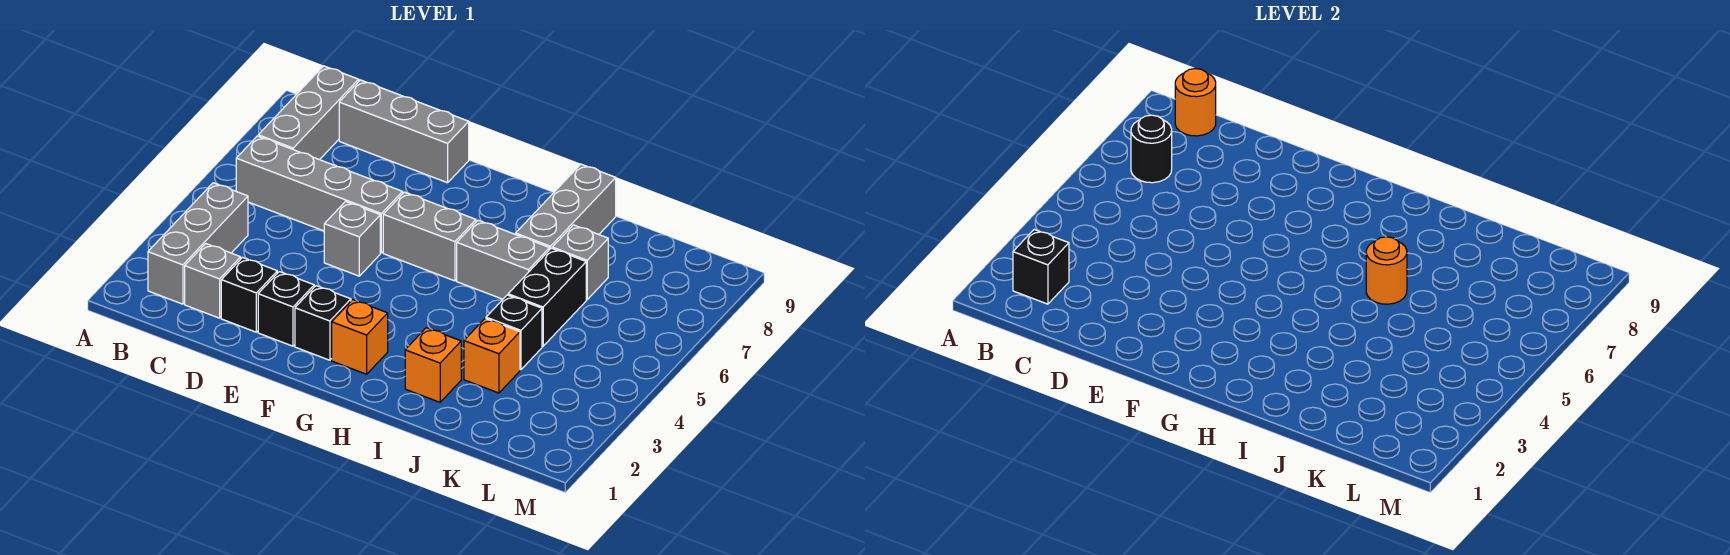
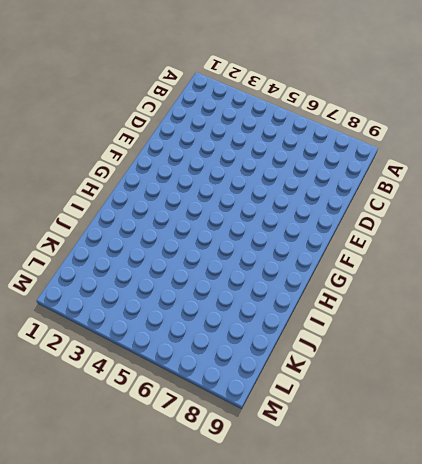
none -> grey brick B2:B4 level 1
none -> grey brick B6:E6 level 1
none -> grey brick B7:B9 level 1

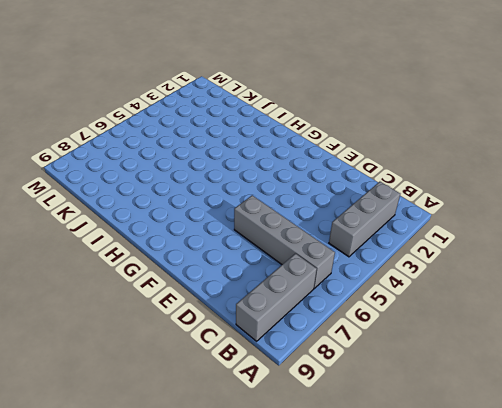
none -> grey brick C2 level 1
none -> grey brick C9:E9 level 1
none -> black brick D2 level 1

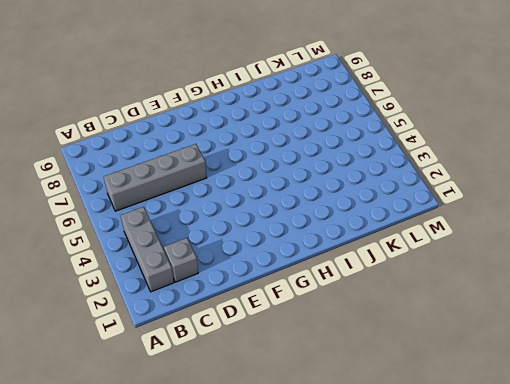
none -> grey brick B7:B9 level 1
none -> grey brick C9:E9 level 1
none -> black brick D2 level 1

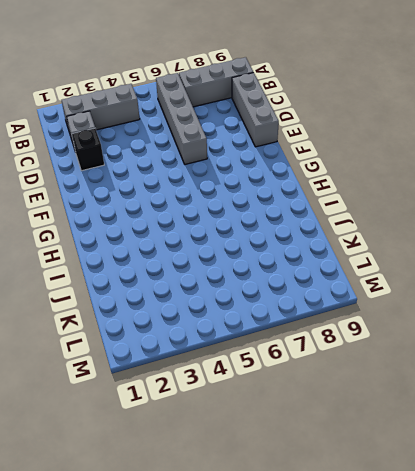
none -> black brick E2 level 1
none -> grey brick E5 level 1
none -> black brick F2 level 1

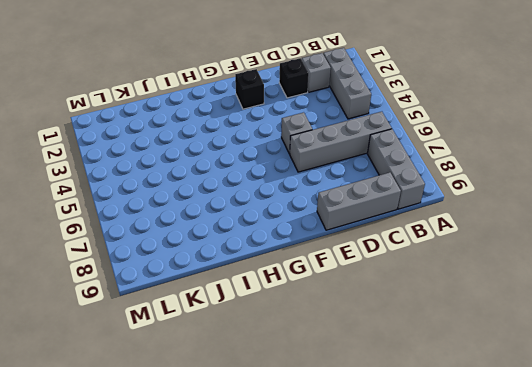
none -> black brick E2 level 1
none -> grey brick F6:G6 level 1
none -> orange brick G2 level 1

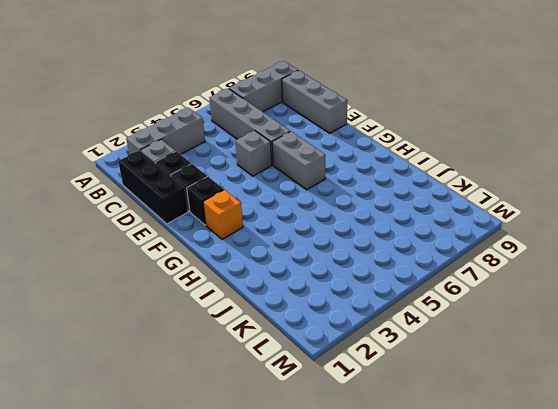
black brick C1:E1 level 1 -> none
none -> grey brick H6:I6 level 1
none -> orange brick I2 level 1
none -> grey brick I7:I9 level 1

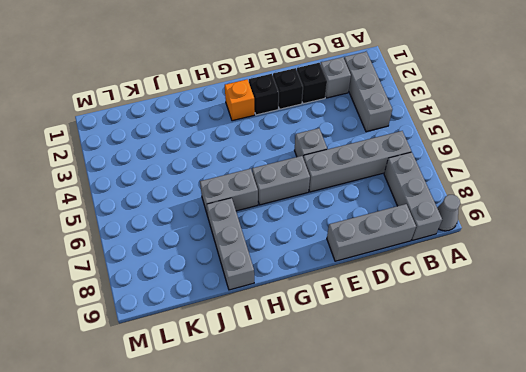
grey cone A9 level 1 -> none
none -> orange brick I2 level 1
none -> orange brick J3 level 1
none -> black brick J4 level 1

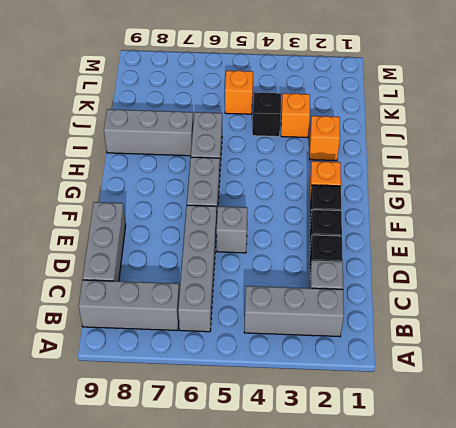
orange brick K5 level 1 -> none
none -> black brick J5:J6 level 1
none -> grey brick J7 level 1
none -> black brick B2 level 2

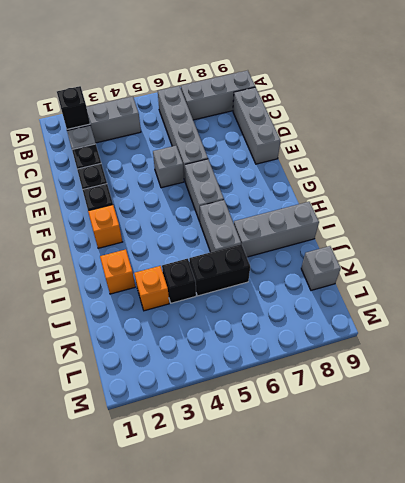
grey brick K9 level 1 -> grey brick J7 level 1
none -> black round brick B7 level 2
none -> orange round brick B9 level 2
none -> orange round brick I6 level 2

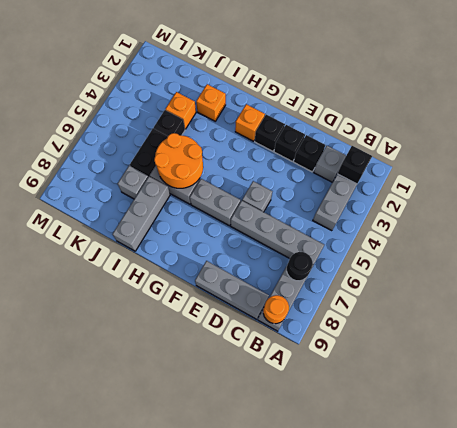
orange round brick H5:I6 level 2 -> orange round brick I6 level 2

